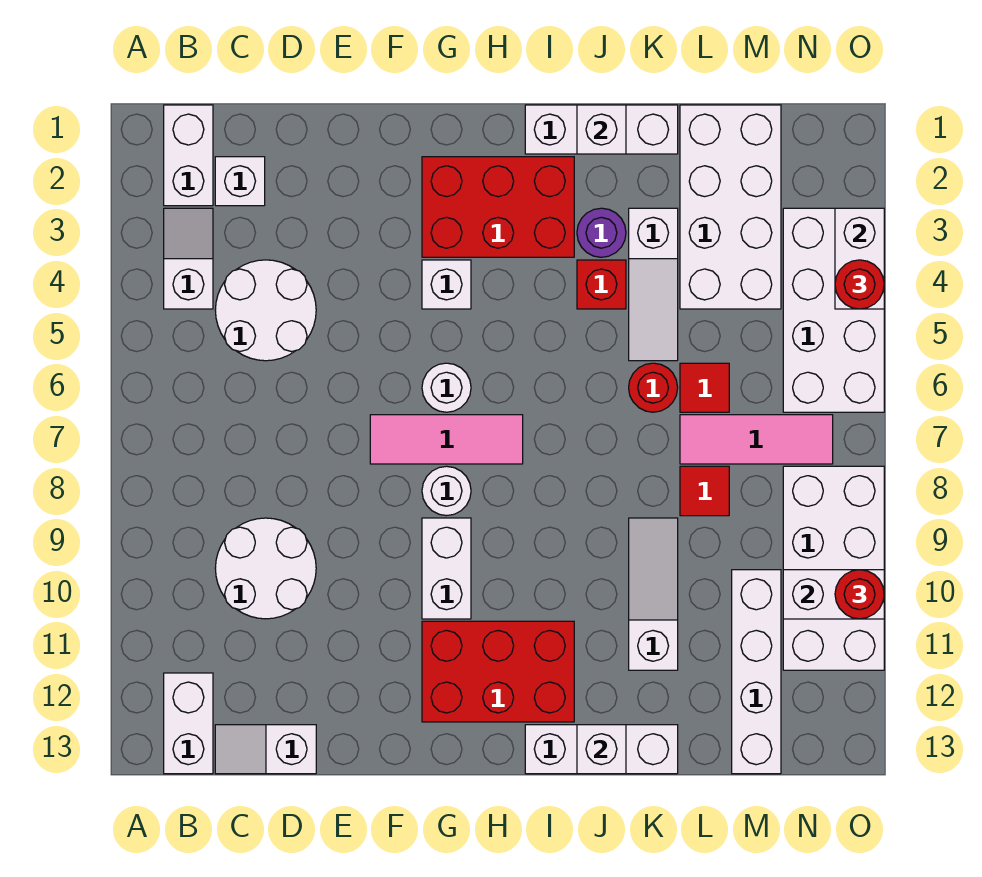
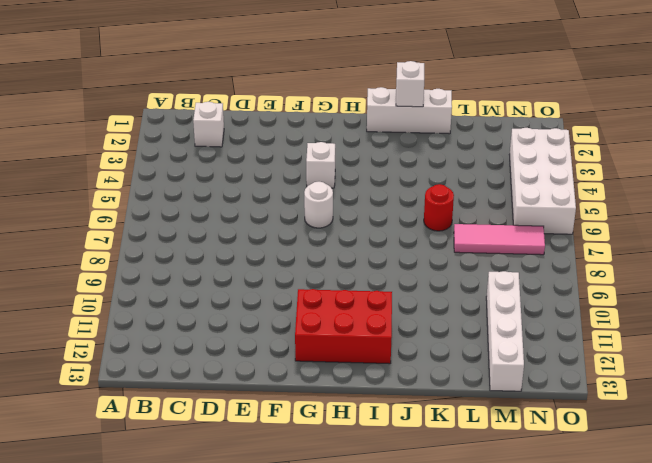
none -> white brick B1:B2 level 1
none -> white slope B3:B4 level 1 top 4
none -> white brick B12:B13 level 1
none -> white round brick C4:D5 level 1

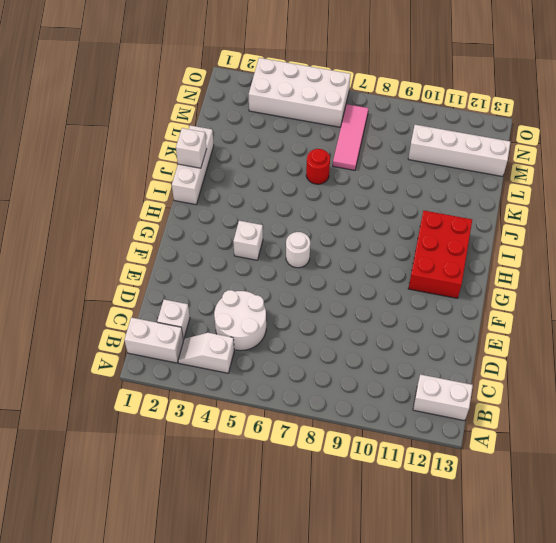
none -> white round brick C9:D10 level 1
none -> white slope C13:D13 level 1 top D
none -> pink tile F7:H7 level 1
none -> red brick G2:I3 level 1

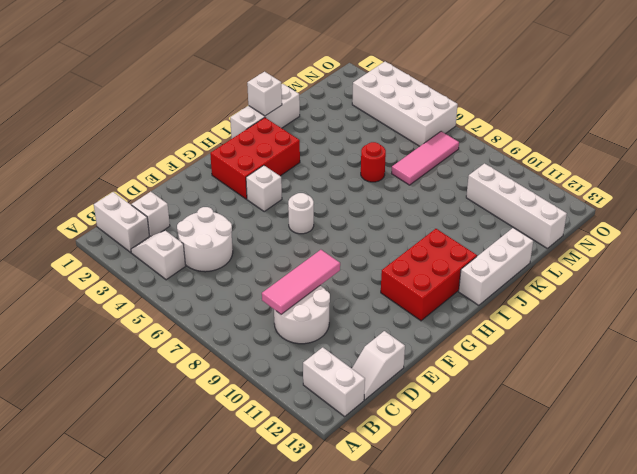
pink tile C9:E9 level 2 -> pink tile F7:H7 level 1
none -> white round brick G8 level 1
none -> white brick G9:G10 level 1
none -> purple round brick J3 level 1
none -> red brick J4 level 1

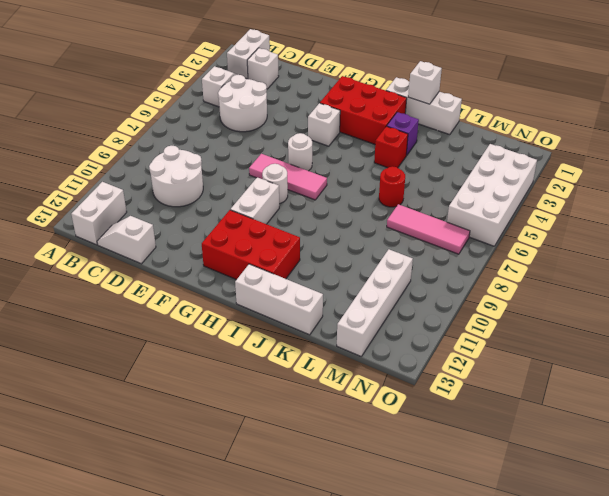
purple brick J3 level 1 -> purple round brick J3 level 1
none -> white slope K3:K5 level 1 top 3
none -> white slope K9:K11 level 1 top 11
none -> white brick L1:M4 level 1
none -> red tile L6 level 1

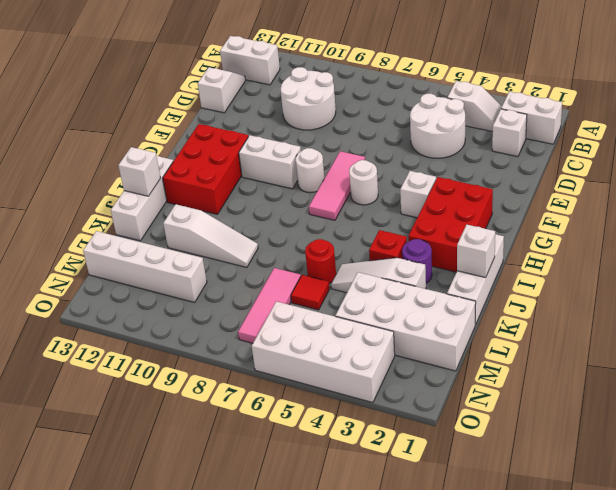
none -> red tile L8 level 1
none -> white brick N8:O11 level 1
none -> white brick N10:O10 level 2
none -> white brick O3:O4 level 2

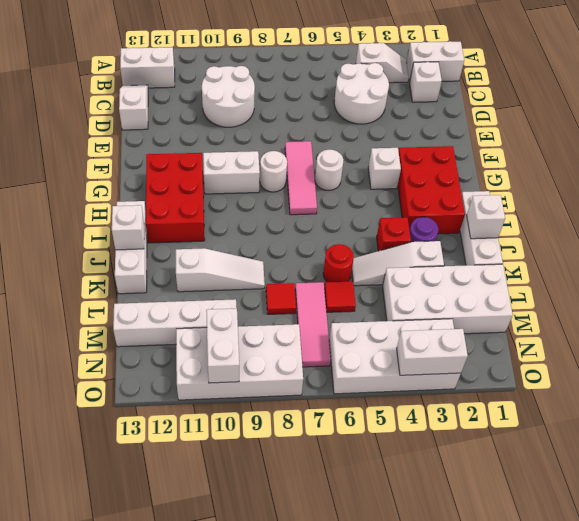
none -> red round brick O4 level 3
none -> red round brick O10 level 3

